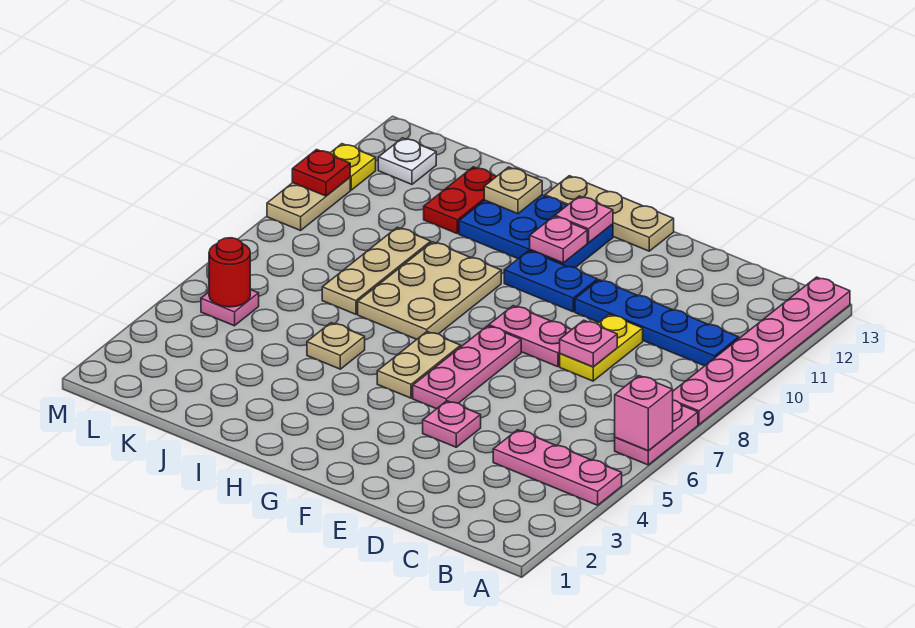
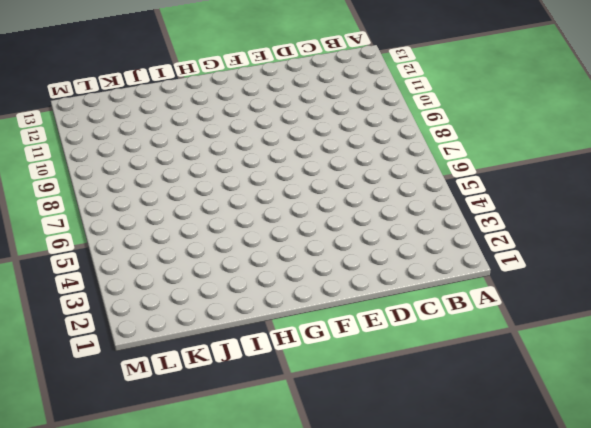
none -> pink plate A4:C4 level 1
none -> pink plate A6:A7 level 1
none -> pink plate A8:A13 level 1

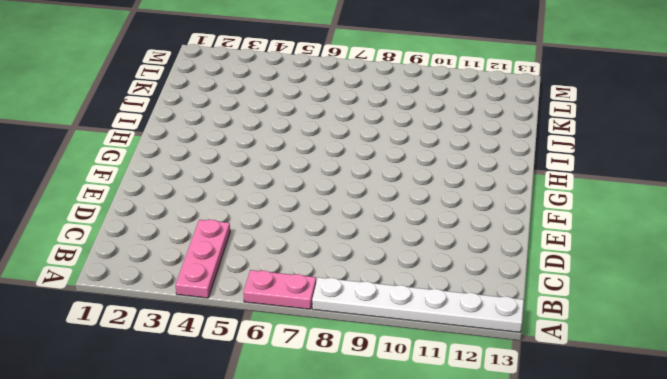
white plate A8:A13 level 1 -> pink plate A8:A13 level 1
none -> blue plate B10:E10 level 1
none -> yellow plate D8:D9 level 1
none -> pink plate E4 level 1

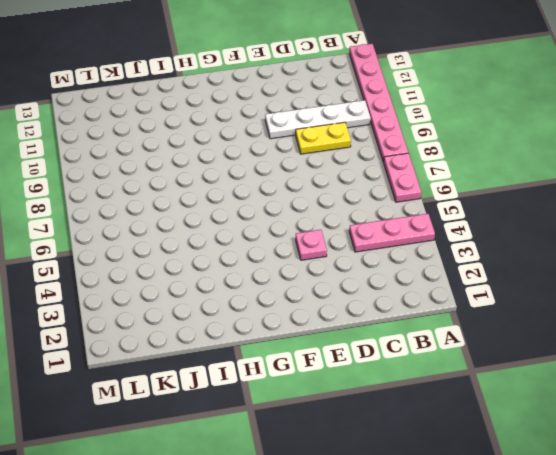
white plate B10:E10 level 1 -> blue plate B10:E10 level 1
yellow plate C9:D9 level 1 -> yellow plate D8:D9 level 1
none -> pink plate E8:F8 level 1
none -> pink plate F5:F7 level 1
none -> blue plate F10:G10 level 1

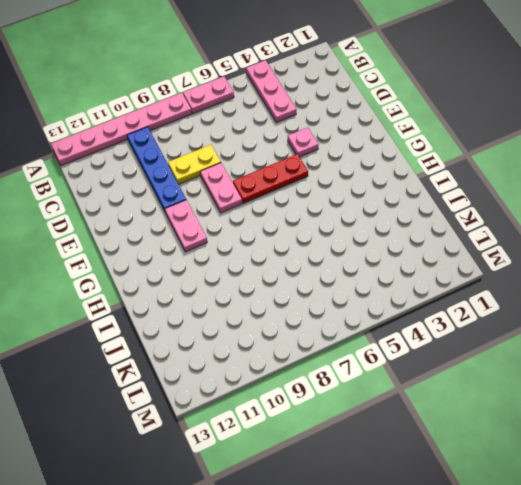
red plate F5:F7 level 1 -> pink plate F5:F7 level 1
pink plate F10:G10 level 1 -> blue plate F10:G10 level 1
none -> tan plate F13:H13 level 1
none -> tan plate G5:G6 level 1
none -> blue plate G11:I12 level 1

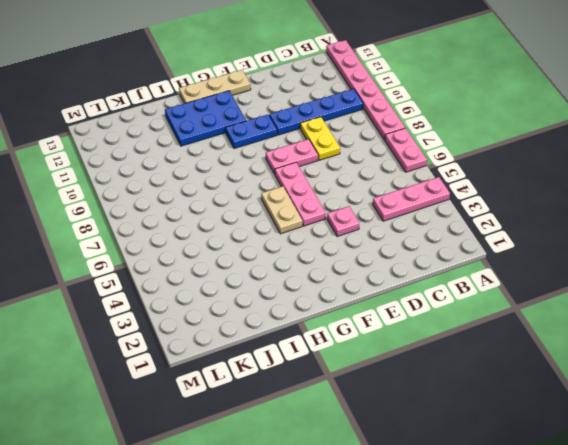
none -> tan plate H7:I9 level 1
none -> tan plate I5 level 1
none -> tan plate J7:J9 level 1

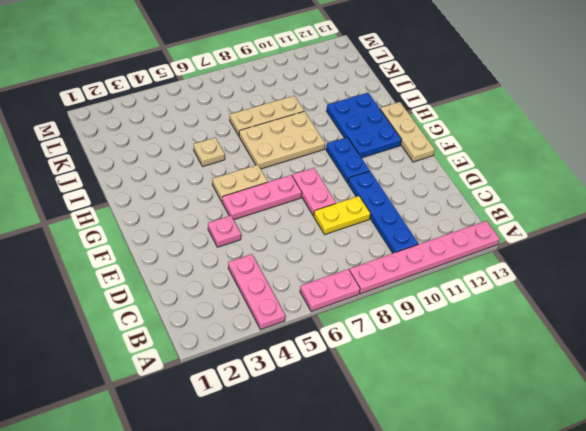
none -> red plate J11:J12 level 1
none -> pink plate L5 level 1
none -> white plate L12 level 1

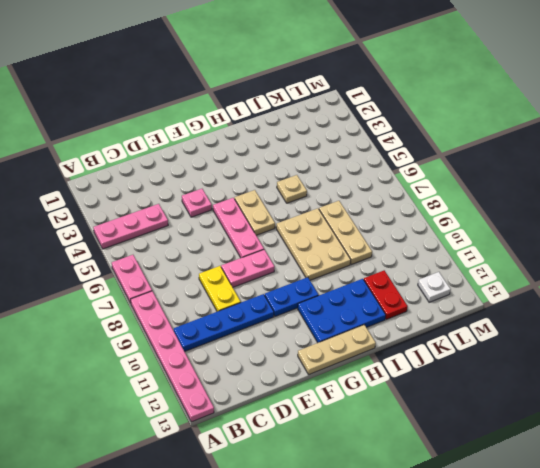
none -> pink plate L5 level 1
none -> tan plate M9:M10 level 1
none -> yellow plate M11 level 1

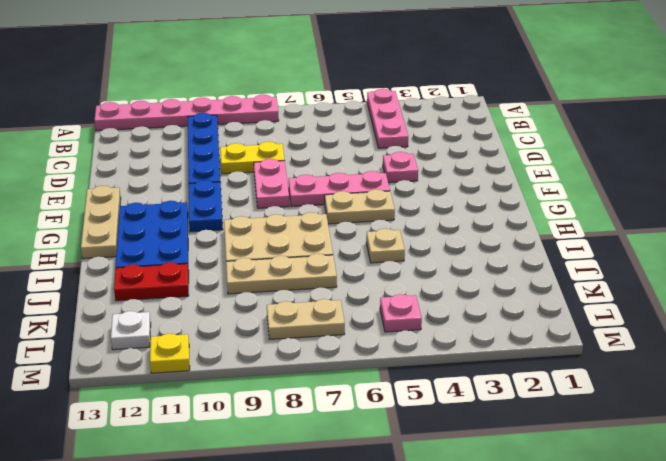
tan plate L7:L8 level 1 -> tan plate M9:M10 level 1
none -> pink plate A6:A7 level 1
none -> pink brick A6 level 2
none -> pink plate D8 level 2

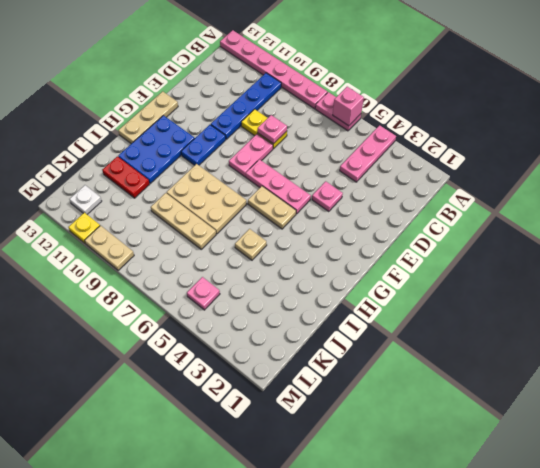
none -> pink plate G11 level 2
none -> pink plate G12 level 2
none -> tan plate I12 level 2

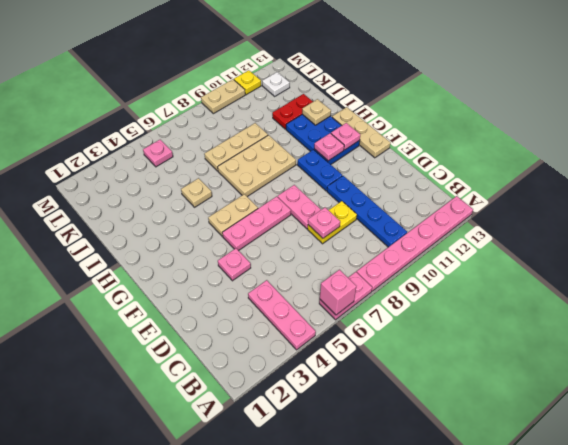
none -> red round brick L5 level 2
none -> red plate M10 level 2

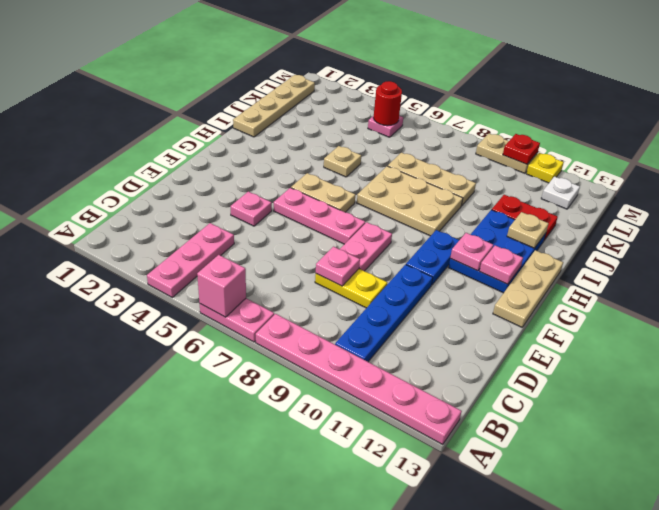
tan plate I1:L1 level 1 -> none

